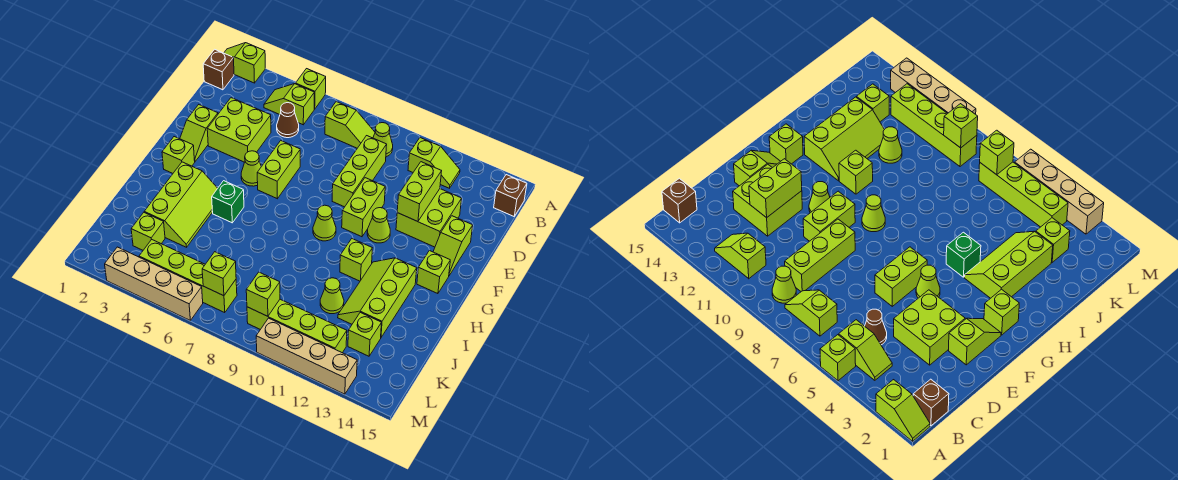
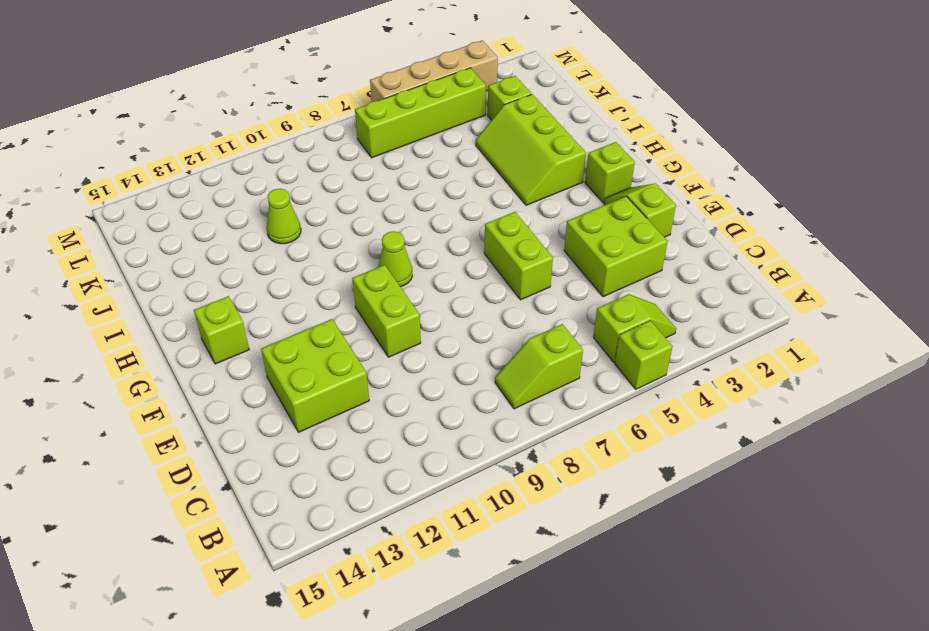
none -> lime slope A1:A2 level 1 top 2
none -> brown brick B1 level 1
none -> lime cone B9 level 1
none -> lime slope B11:B12 level 1 top 11

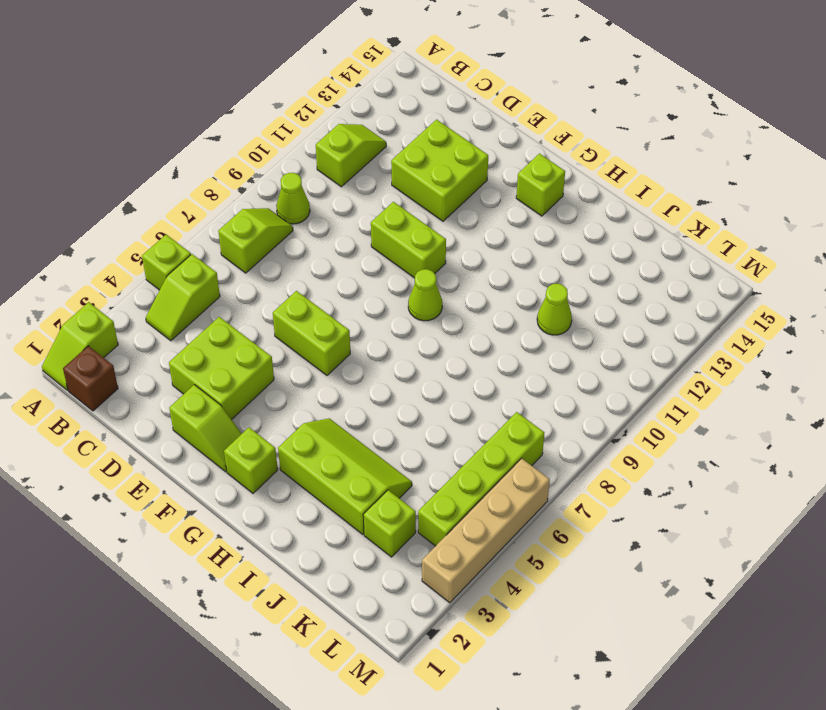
none -> brown brick B15 level 1
none -> brown cone C5 level 1
none -> lime brick C9:E9 level 1
none -> lime slope E14:F14 level 1 top E

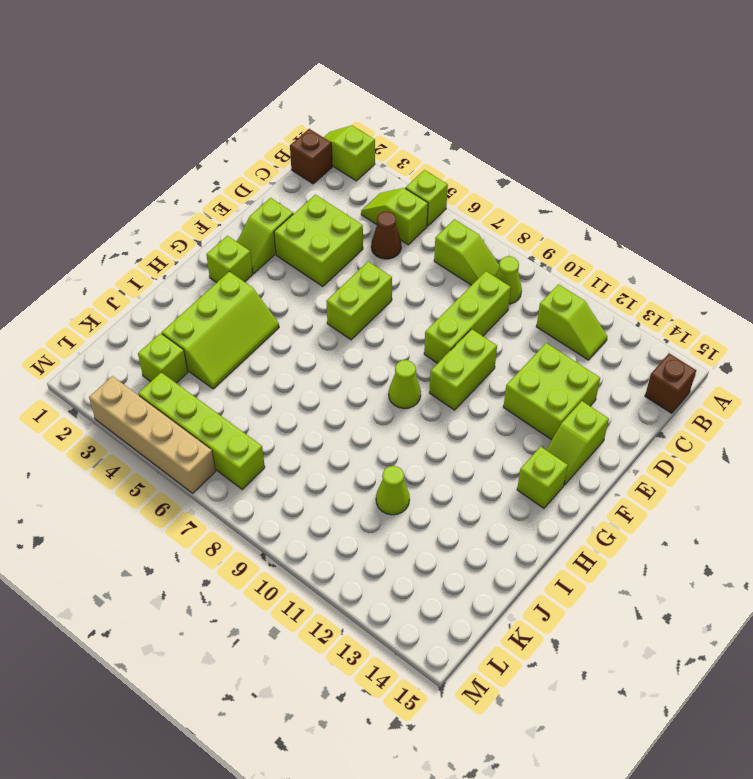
none -> lime cone F5 level 1
none -> lime cone F11 level 1
none -> green brick H5 level 1
none -> lime brick H11 level 1

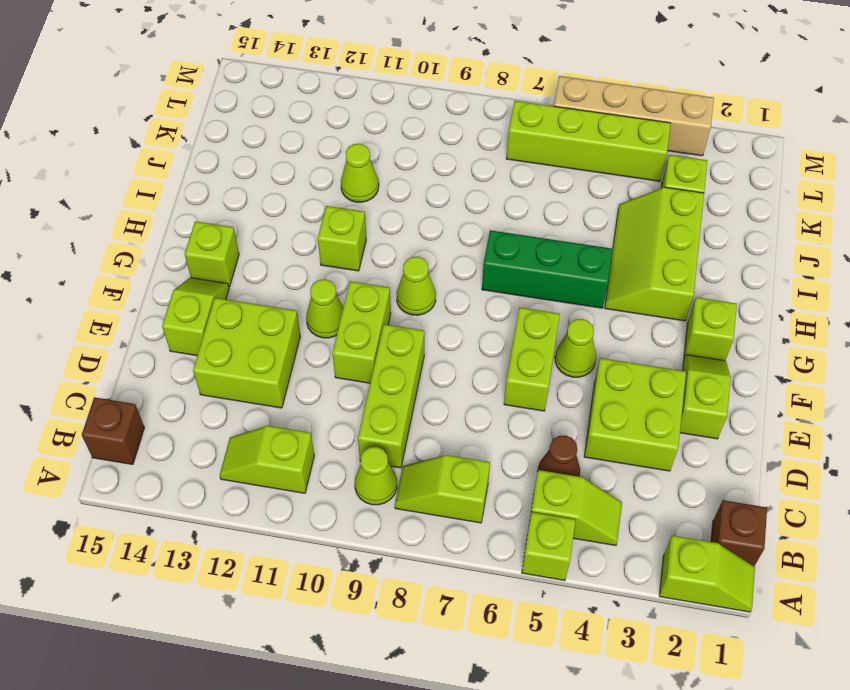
green brick H5:H7 level 1 -> green brick H5 level 1
none -> lime slope H12:J13 level 1 top 13
none -> lime brick K13 level 1
none -> lime brick L9:L12 level 1
none -> tan brick M10:M13 level 1

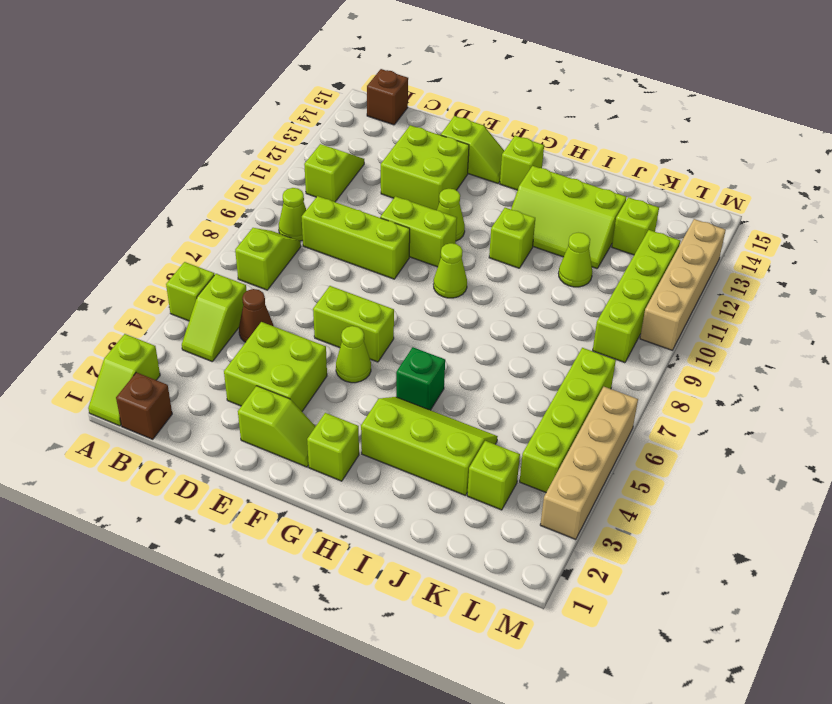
none -> lime brick D12:E12 level 2
none -> lime brick L7 level 2
none -> lime brick L9 level 2

